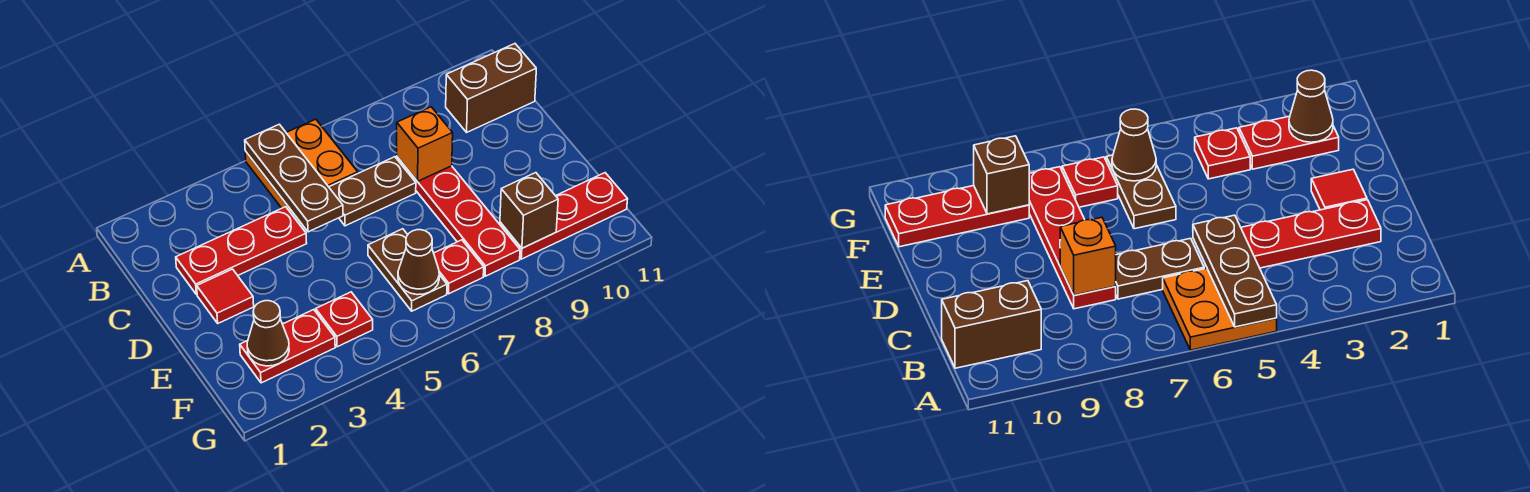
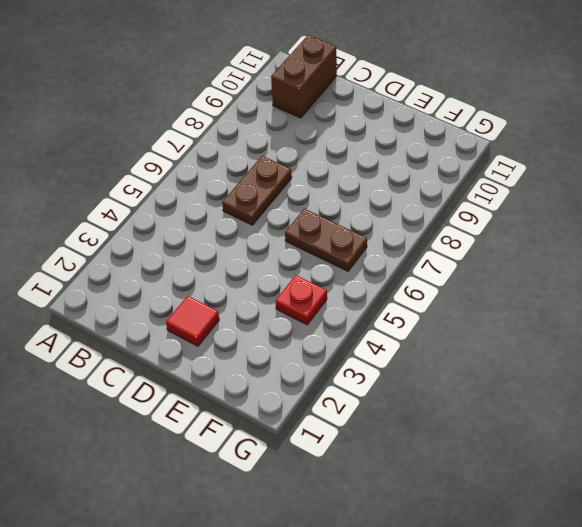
none -> orange plate A5:B6 level 1
none -> red plate C2:C4 level 1
none -> red plate C8:F8 level 1

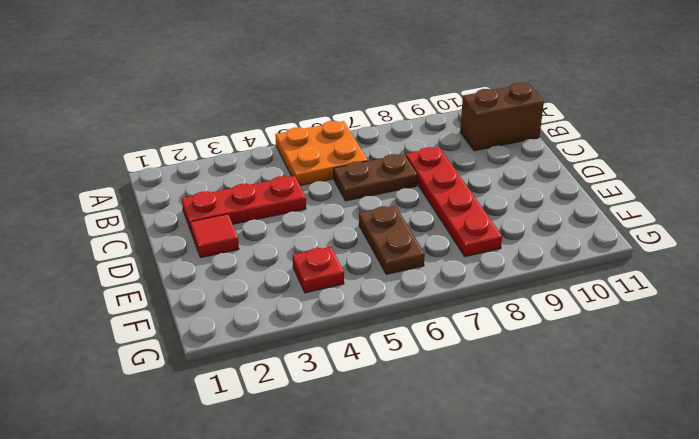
none -> red plate F2:F3 level 1
none -> red plate F7 level 1
none -> red plate F9:F11 level 1

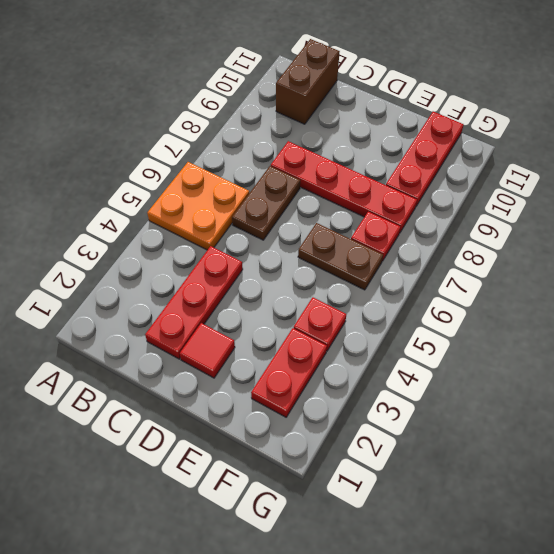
none -> brown plate A5:C5 level 2
none -> orange brick C8 level 2
none -> brown cone F2 level 2

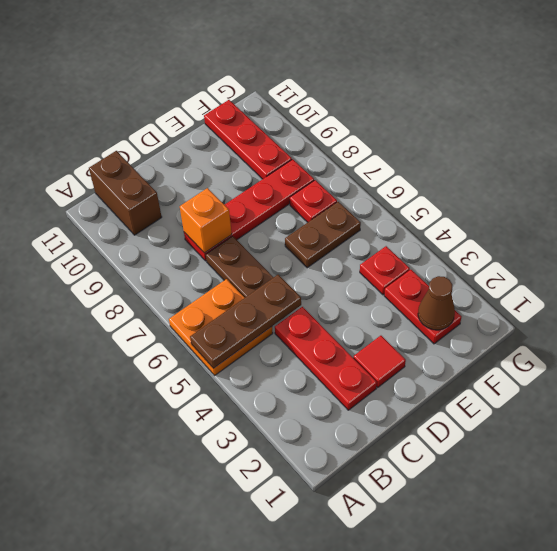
none -> brown cone F6 level 2
none -> brown brick F9 level 2

